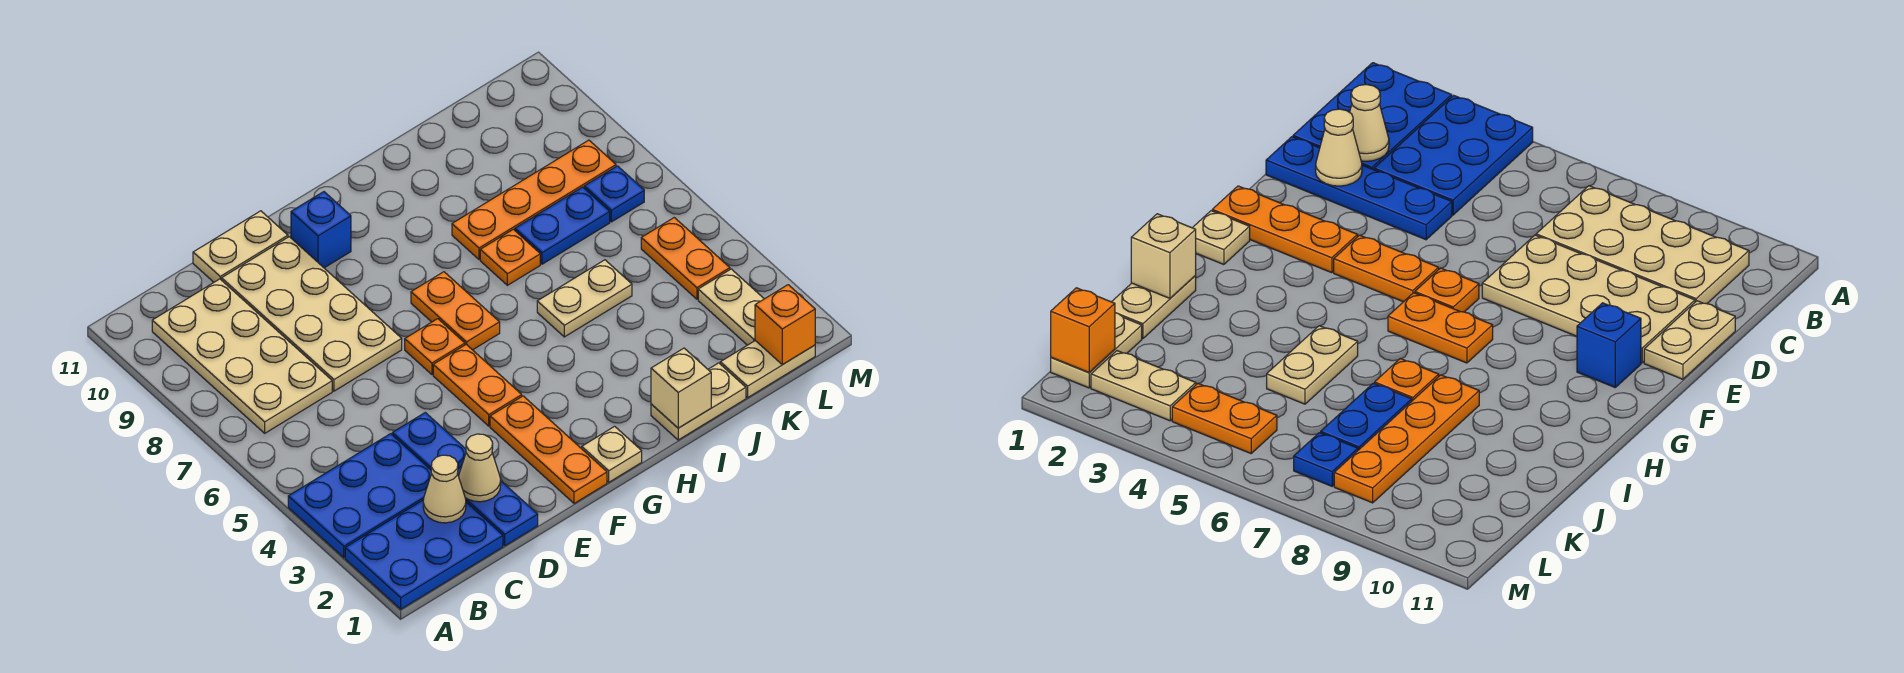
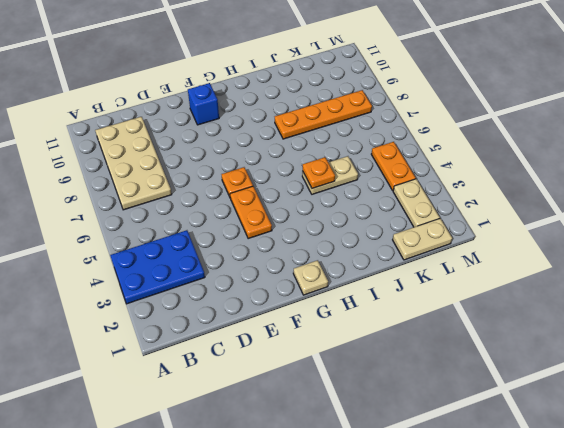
orange plate I5 level 2 -> orange plate I7 level 1
none -> blue plate A1:C2 level 1
none -> blue plate D1:D4 level 1
none -> tan plate D7:E10 level 1

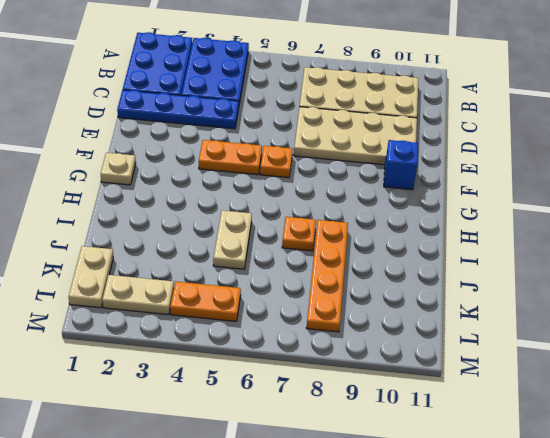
none -> tan plate D11:E11 level 1
none -> orange plate F1:F3 level 1
none -> orange plate G6:G7 level 1

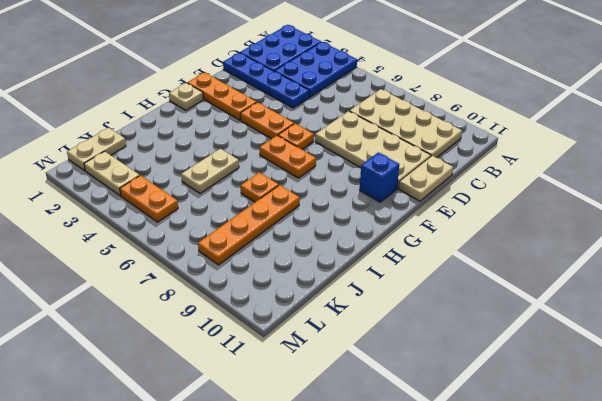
none -> tan plate I1:J1 level 1
none -> blue plate J7:K7 level 1
none -> blue plate L7 level 1

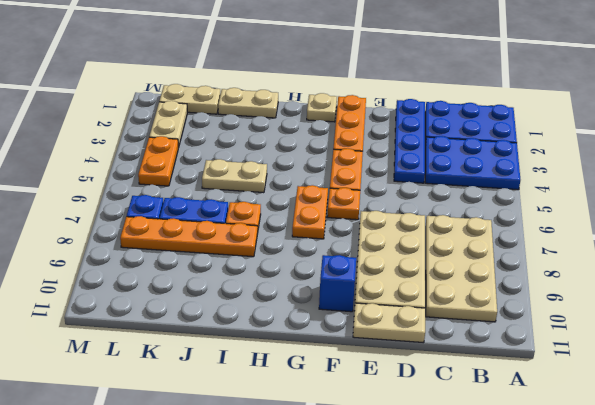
none -> tan cone C2 level 2
none -> tan cone D2 level 2
none -> tan brick I1 level 2

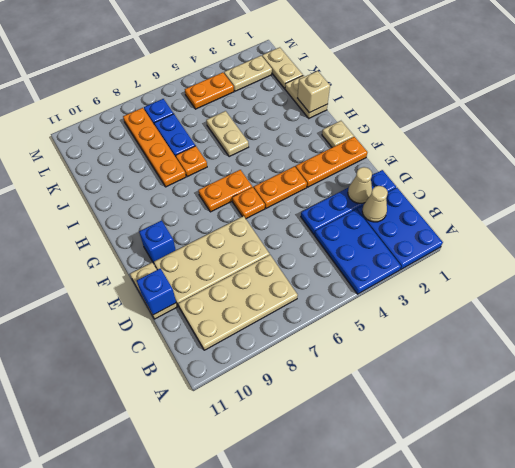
blue brick D11 level 2 -> none
none -> orange brick L1 level 2

